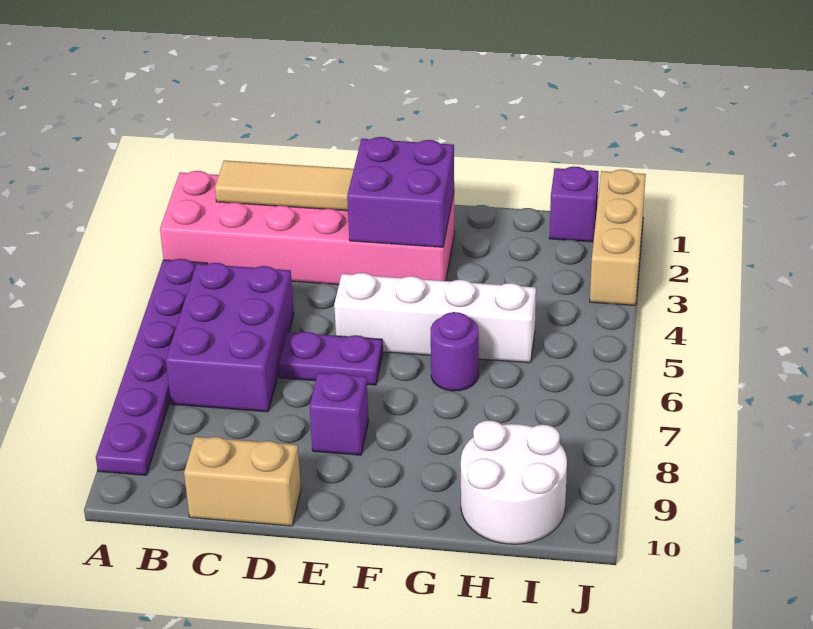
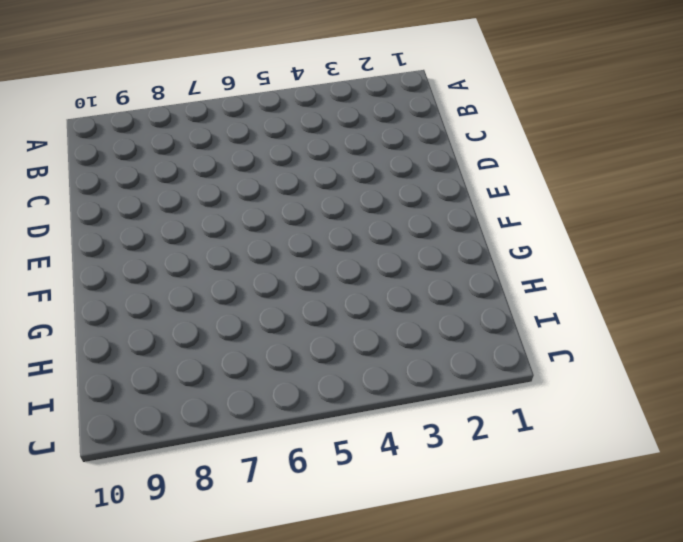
none -> pink brick A2:F3 level 1
none -> purple plate A4:A9 level 1
none -> purple brick B5:C7 level 1

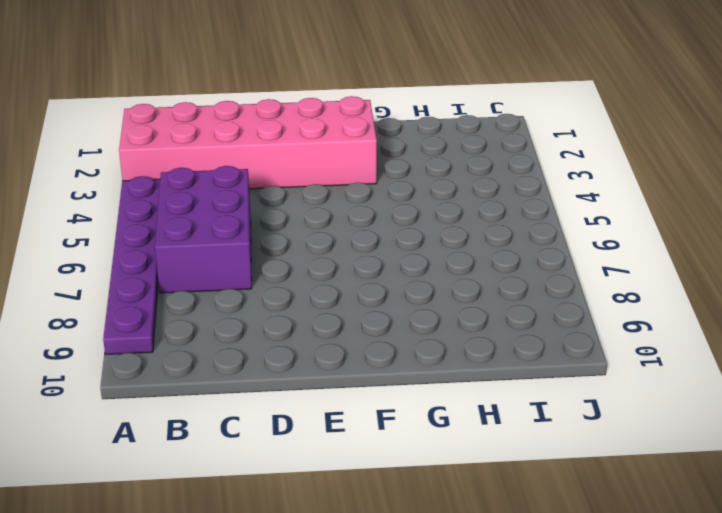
none -> tan brick C10:D10 level 1
none -> purple plate D6:E6 level 1
none -> white brick E5:H5 level 1

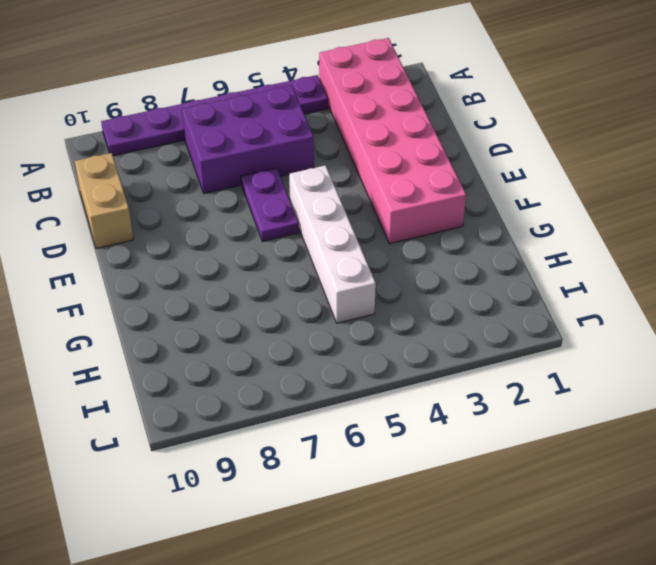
none -> purple brick E8 level 1
none -> purple round brick G6 level 1
none -> white round brick H9:I10 level 1

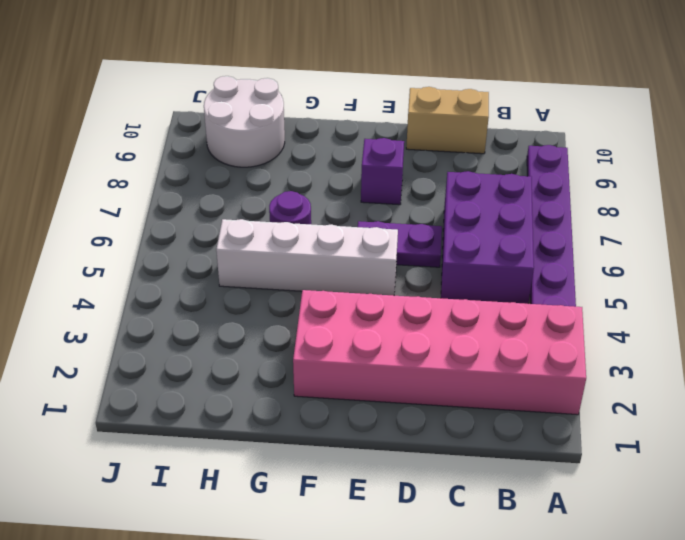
none -> purple brick I1 level 1
none -> tan brick J1:J3 level 1
none -> tan tile B2:D2 level 2

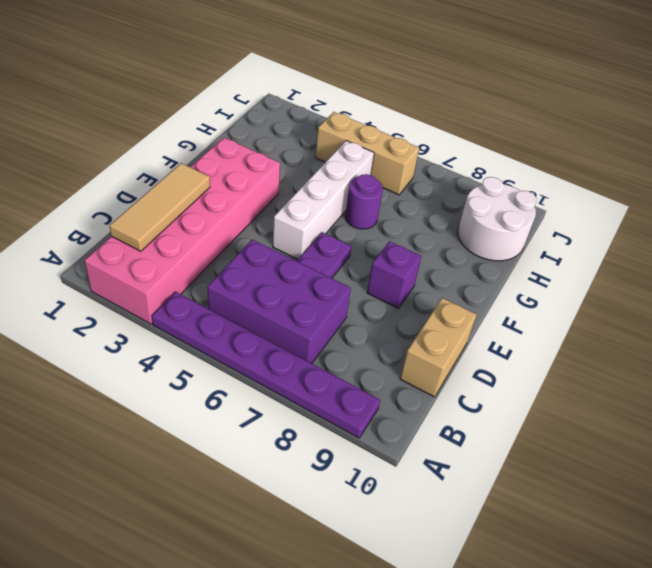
tan brick I4:I6 level 1 -> tan brick J1:J3 level 1
none -> purple brick I1 level 1
none -> purple brick E2:F3 level 2

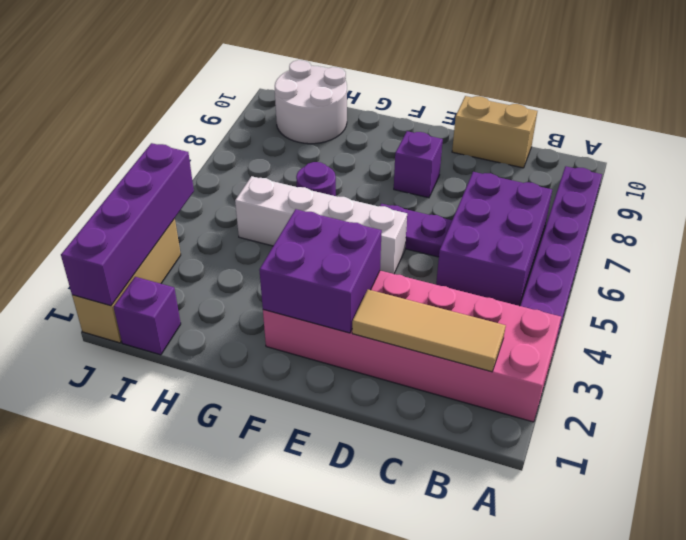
purple brick J1:J4 level 2 -> none

